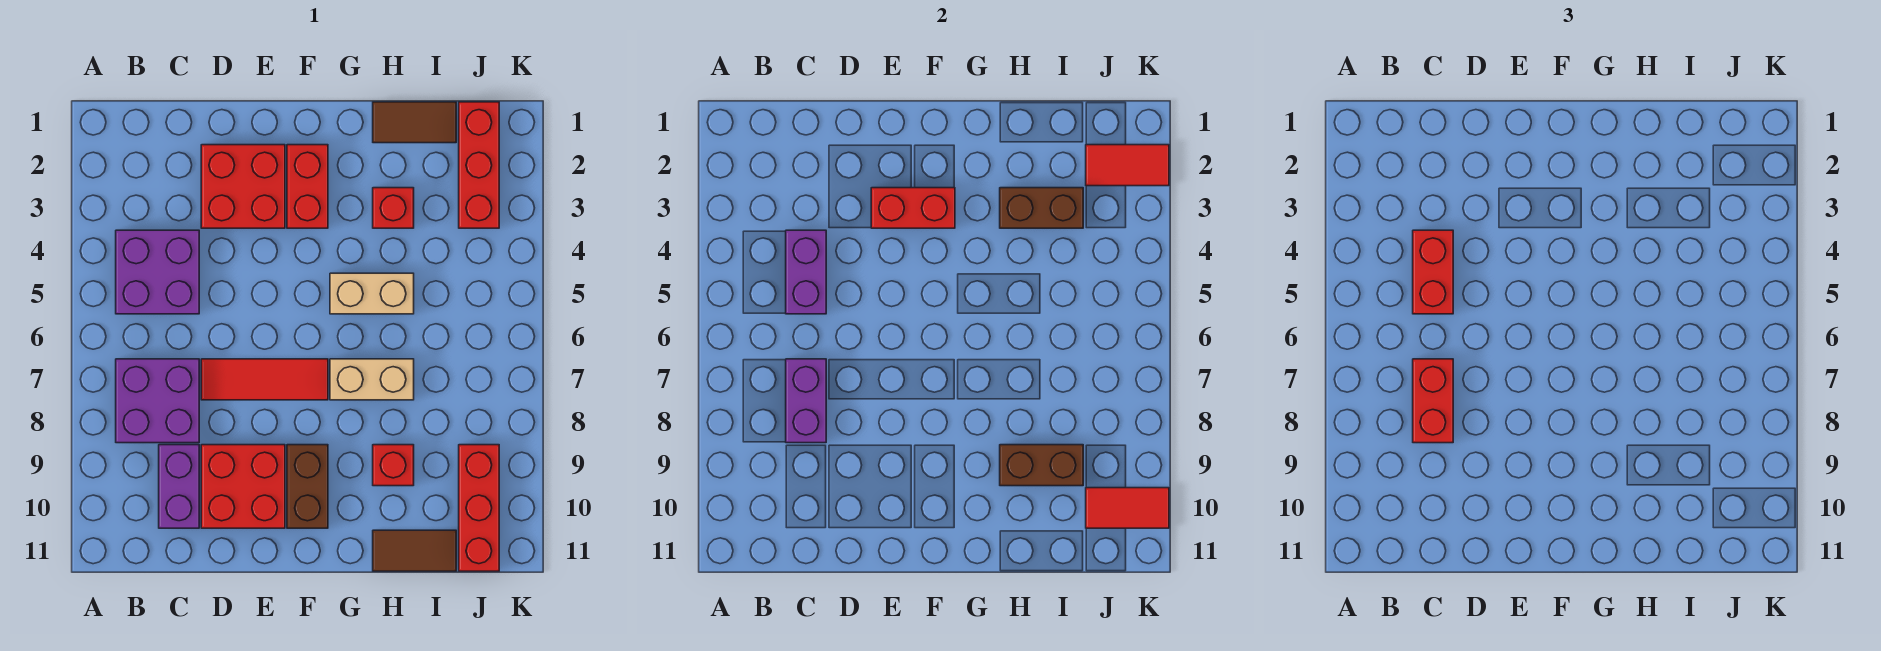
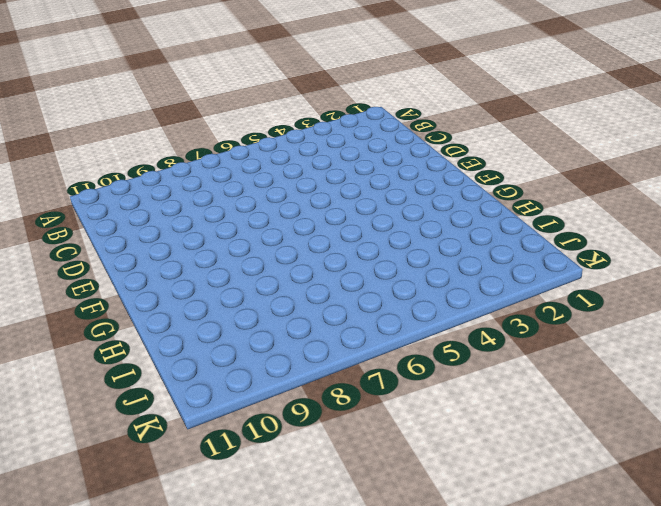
none -> purple brick B4:C5 level 1
none -> purple brick B7:C8 level 1
none -> purple brick C9:C10 level 1

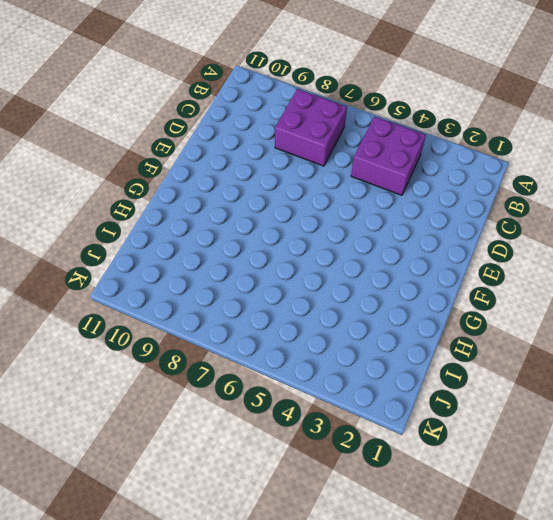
none -> purple brick C9:C10 level 1
none -> red brick D2:E3 level 1
none -> red tile D7:F7 level 1

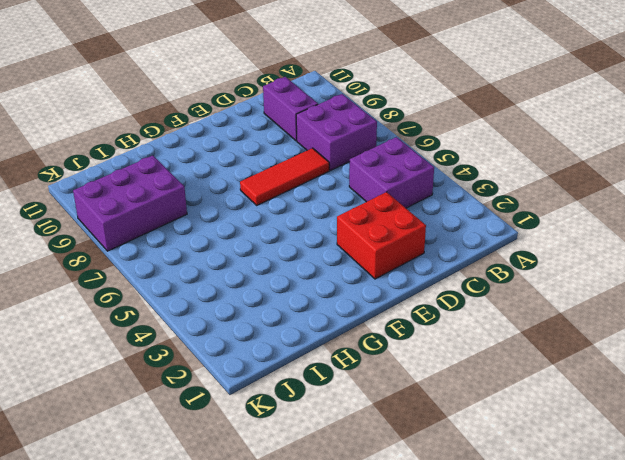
purple brick I8:K9 level 1 -> red brick J9:J11 level 1
none -> red brick D9:E10 level 1
none -> red brick F2:F3 level 1
none -> brown brick F9:F10 level 1

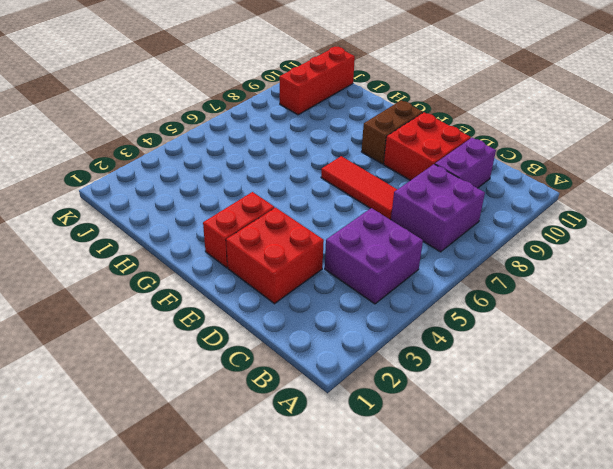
none -> tan brick G5:H5 level 1
none -> tan brick G7:H7 level 1
none -> brown tile H1:I1 level 1

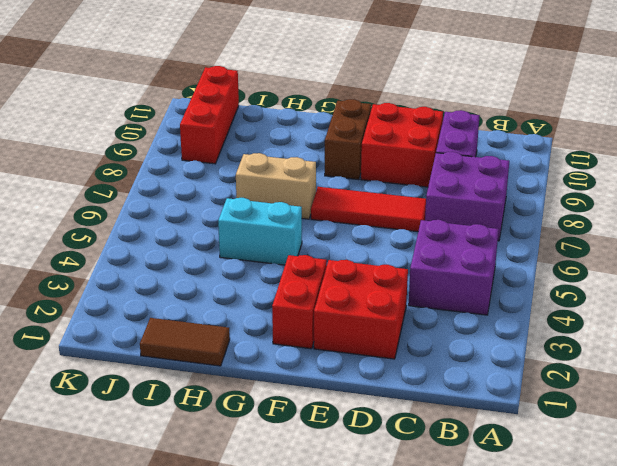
cyan brick G5:H5 level 1 -> tan brick G5:H5 level 1
none -> red brick H3 level 1
none -> red brick H9 level 1
none -> brown tile H11:I11 level 1

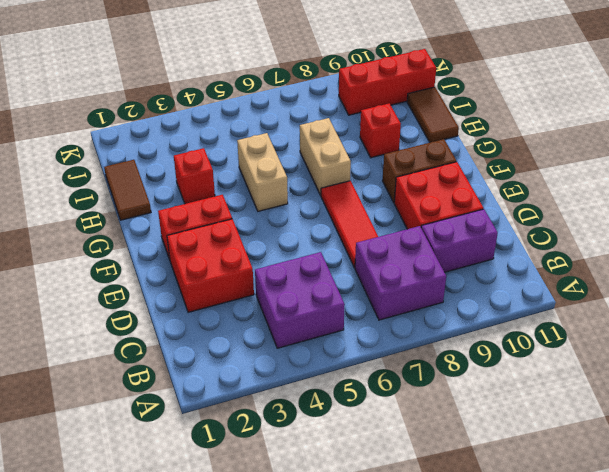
none -> red brick J1:J3 level 1
none -> purple brick C4:C5 level 2
none -> purple brick C7:C8 level 2

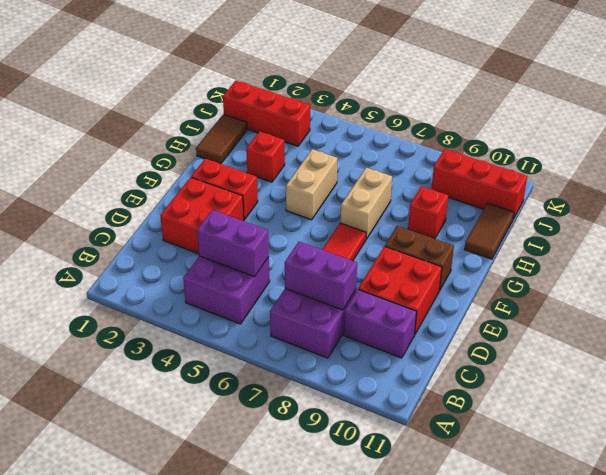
none -> red brick E3:F3 level 2
none -> brown brick H3:I3 level 2
none -> brown brick H9:I9 level 2

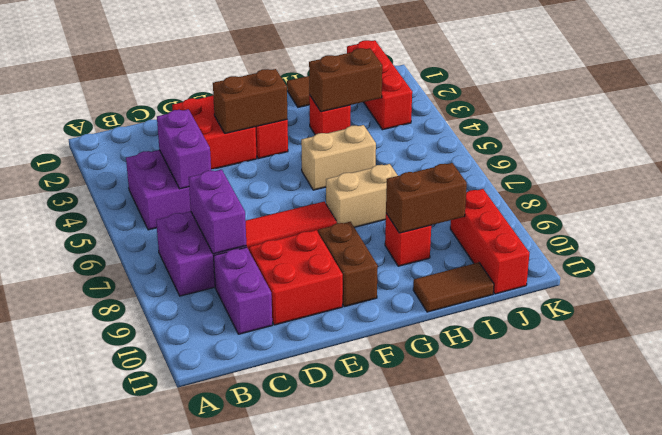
brown brick E3:F3 level 2 -> red brick E3:F3 level 2
none -> red tile J2:K2 level 2
none -> red tile J10:K10 level 2
none -> red brick C4:C5 level 3

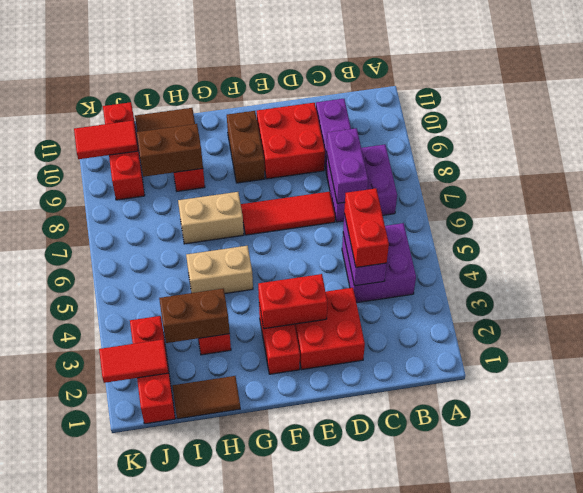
none -> red brick C7:C8 level 3

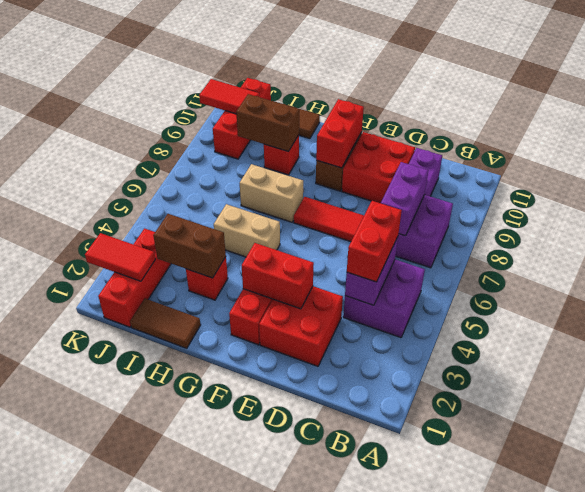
red brick F9:F10 level 2 -> red brick C7:C8 level 3

